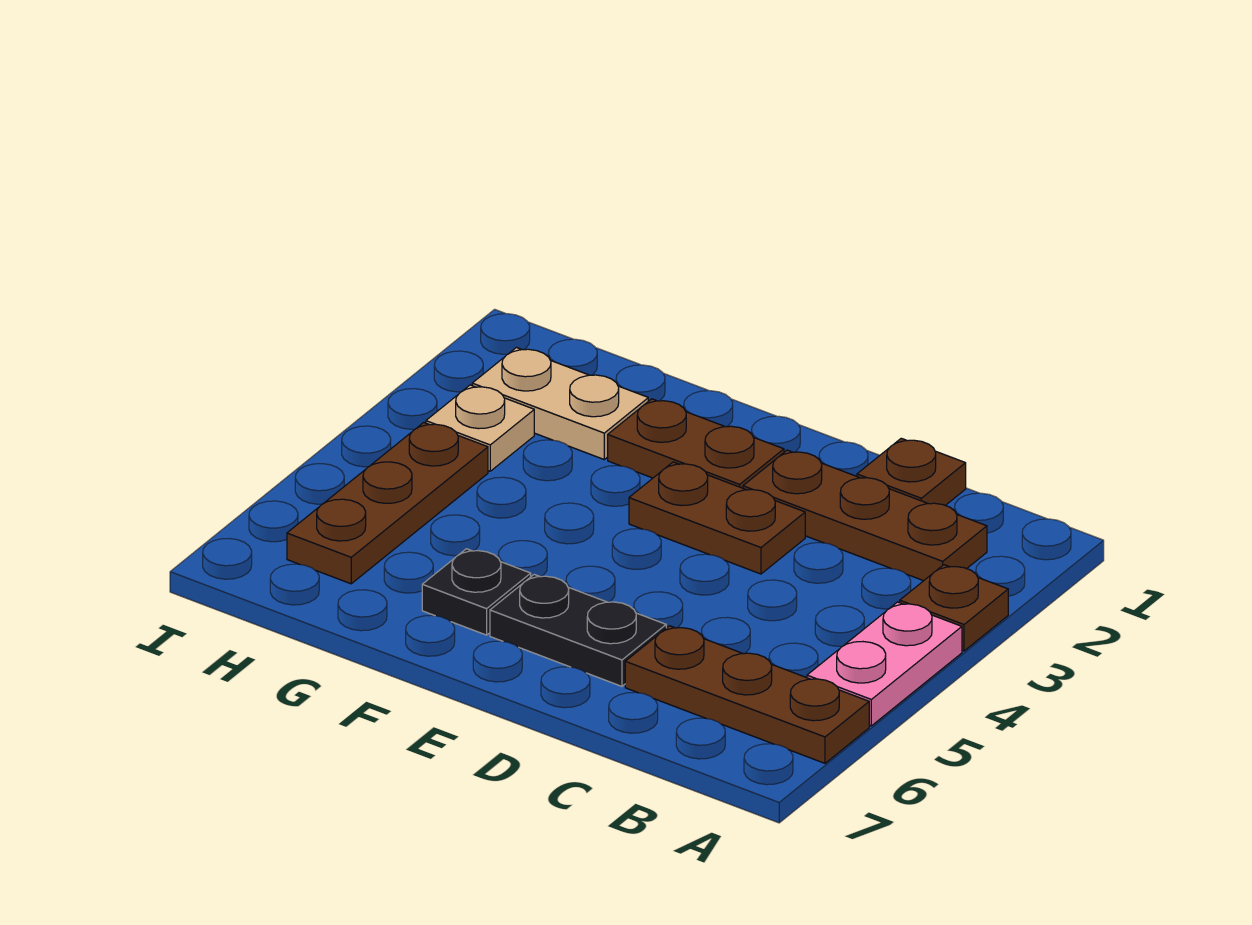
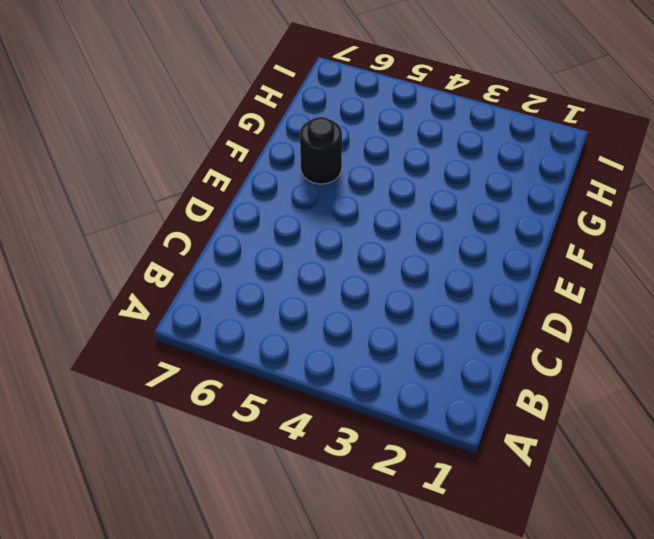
black round brick F6 level 1 -> black plate F6 level 1
none -> brown plate A3 level 1
none -> pink plate A4:A5 level 1
none -> brown plate A6:C6 level 1

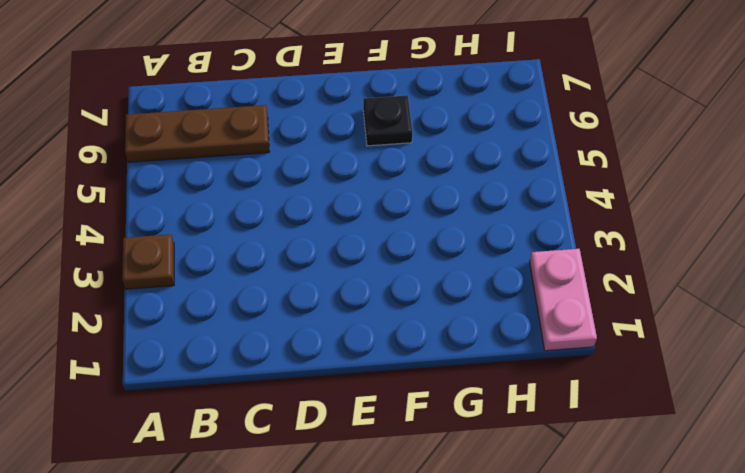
pink plate I1:I2 level 1 -> pink plate A4:A5 level 1
none -> brown plate B2:D2 level 1
none -> brown plate C1 level 1
none -> brown plate D3:E3 level 1

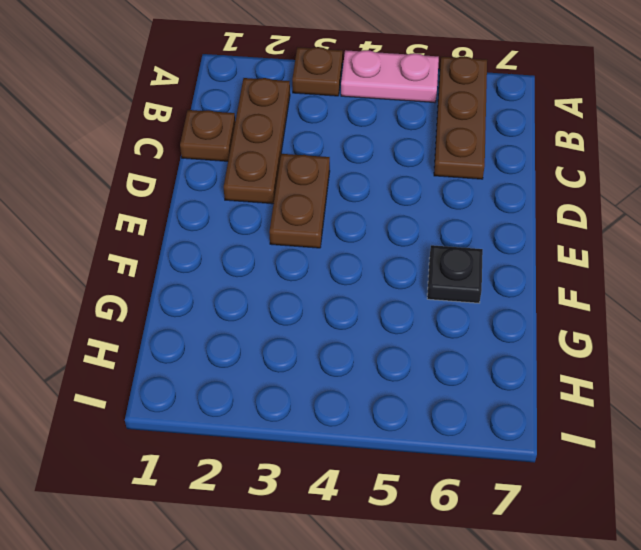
none -> black plate D6:E6 level 1
none -> brown plate E2:F2 level 1
none -> tan plate G2:H2 level 1

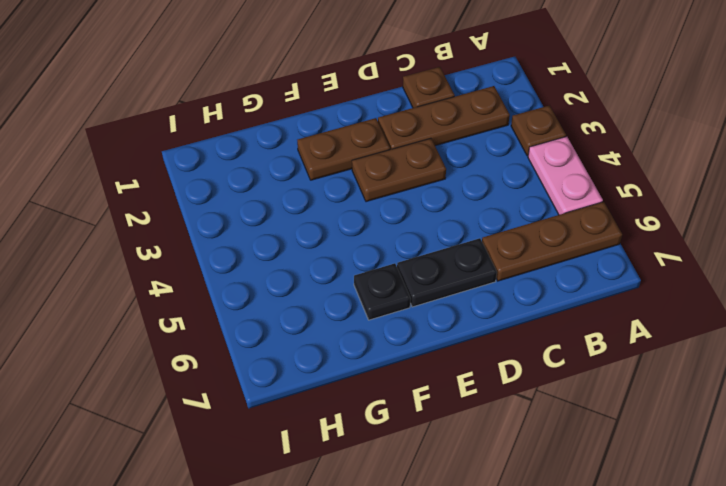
none -> tan plate G2:H2 level 1
none -> tan plate H3 level 1
none -> brown plate H4:H6 level 1

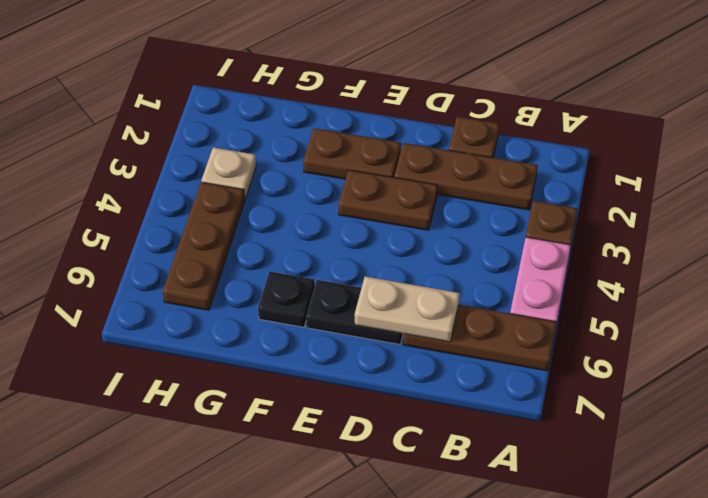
tan plate C6:D6 level 2 -> tan plate G2:H2 level 1

